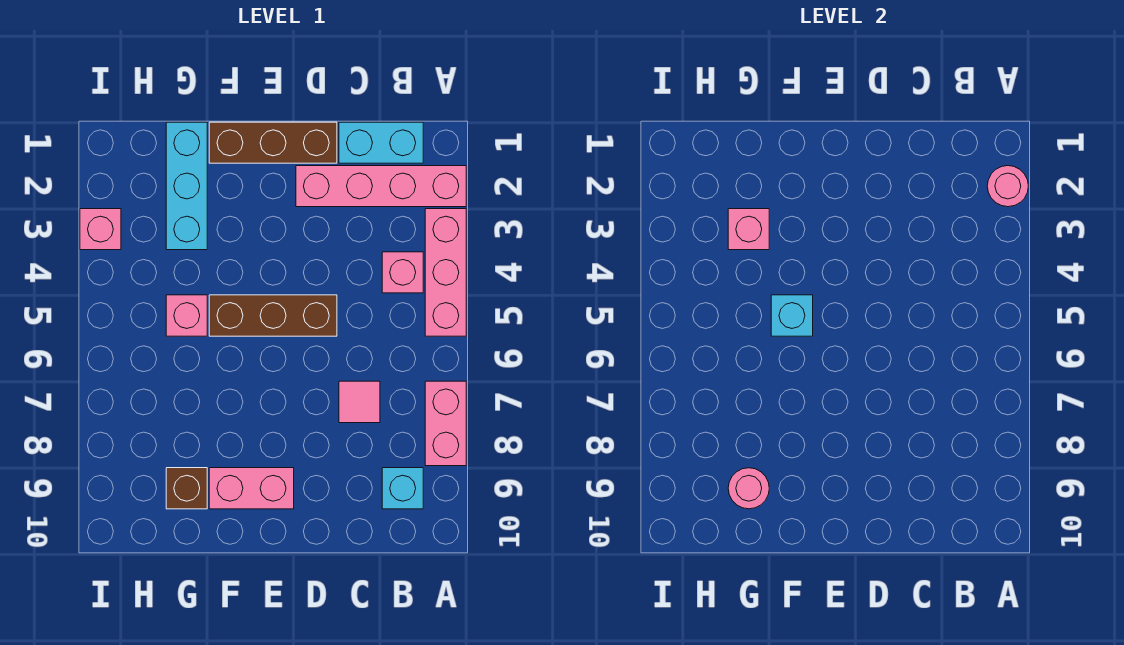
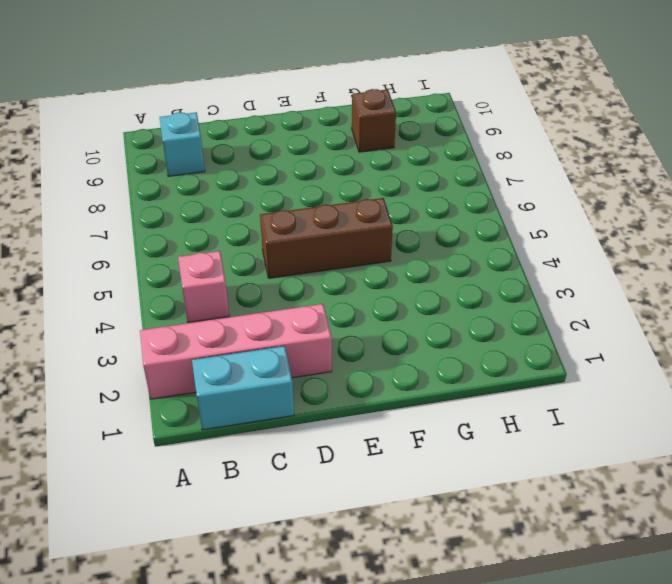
none -> pink brick A3:A5 level 1
none -> pink brick A7:A8 level 1
none -> pink tile C7 level 1

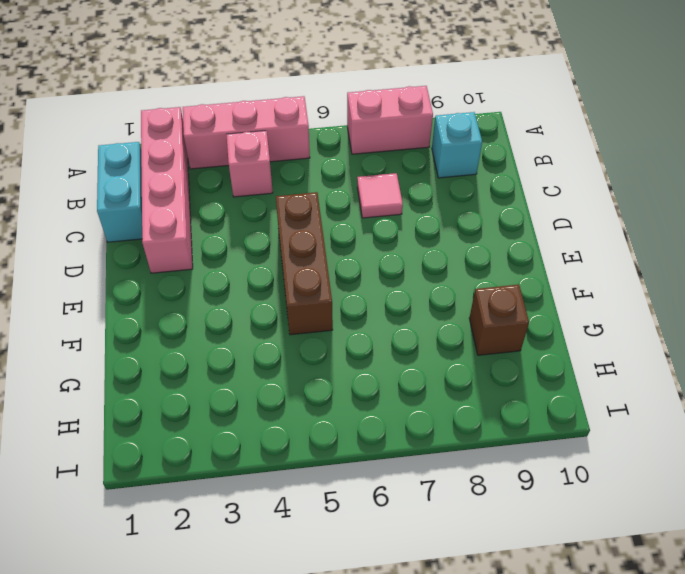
none -> brown brick D1:F1 level 1
none -> pink brick E9:F9 level 1
none -> cyan brick G1:G3 level 1

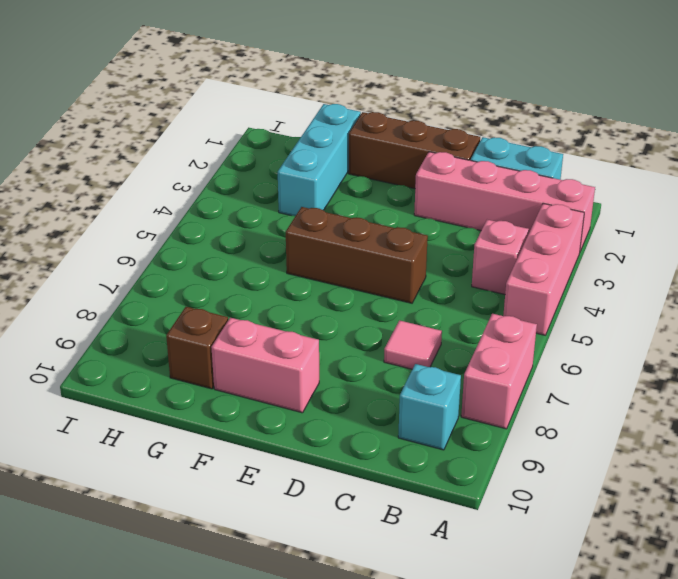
none -> pink brick G5 level 1
none -> pink brick I3 level 1
none -> pink round brick A2 level 2

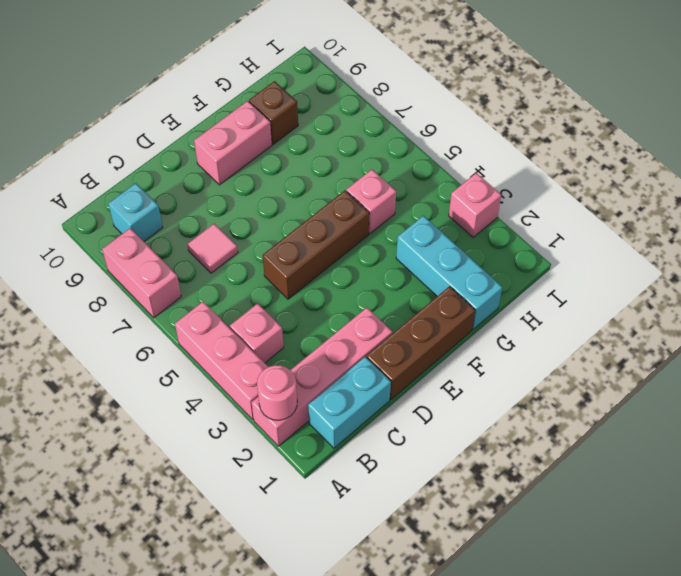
none -> cyan brick F5 level 2
none -> pink brick G3 level 2
none -> pink round brick G9 level 2

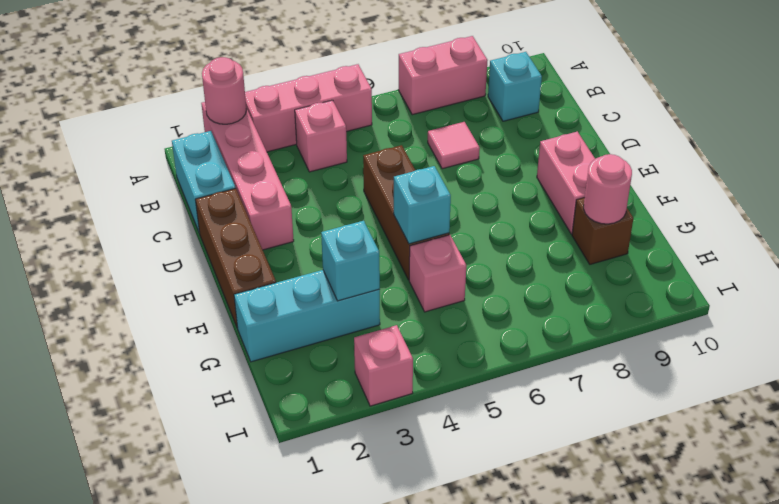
cyan brick G3 level 2 -> pink brick G3 level 2

